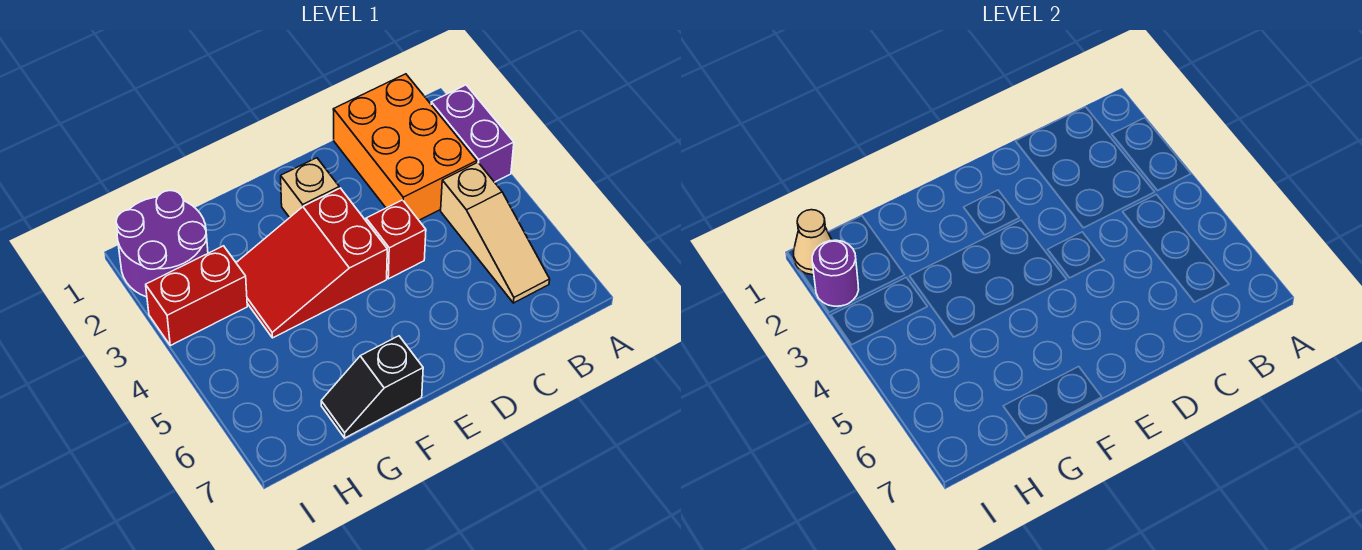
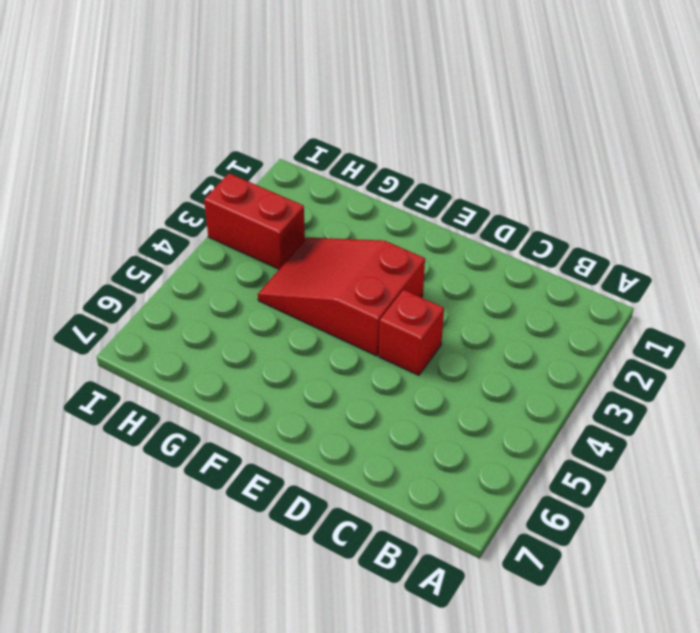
none -> purple brick A2:A3 level 1
none -> orange brick B1:C3 level 1

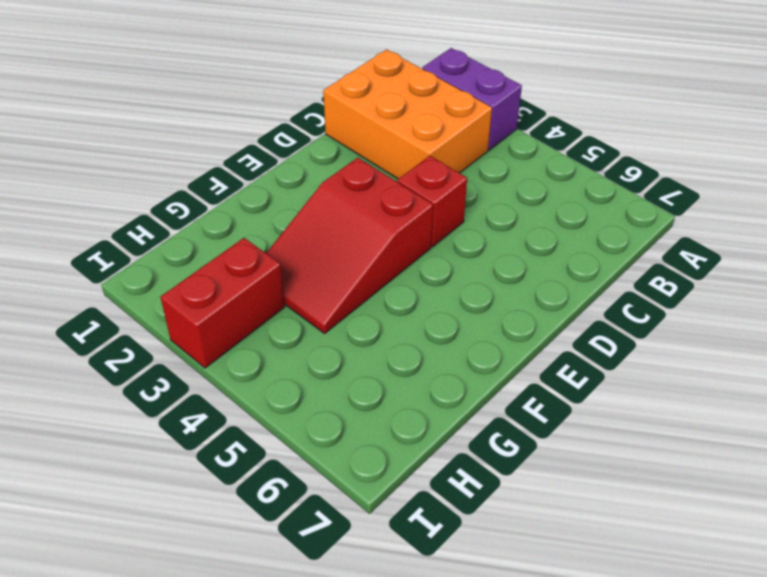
none -> tan slope B4:B6 level 1 top 4
none -> tan brick E2 level 1

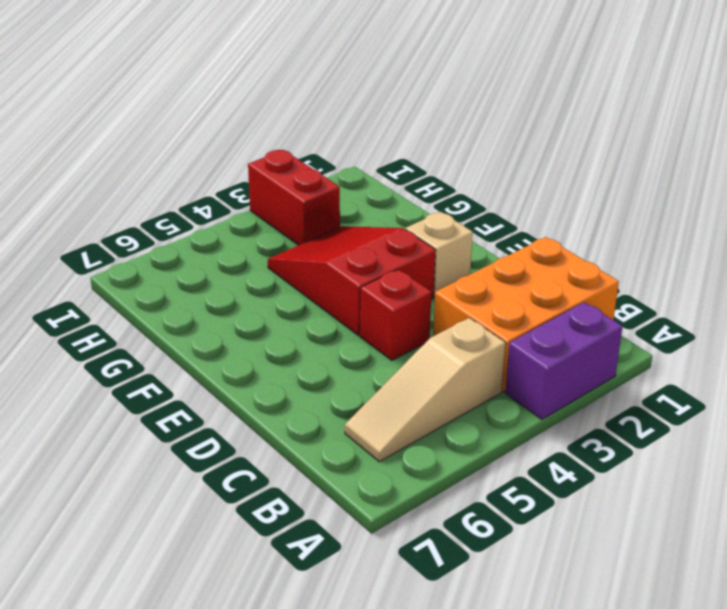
none -> black slope F7:G7 level 1 top F
none -> purple round brick H1:I2 level 1

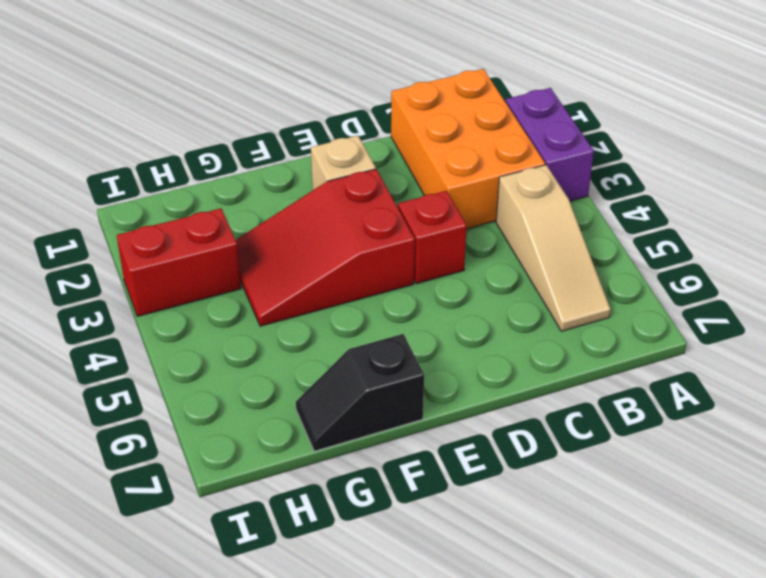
none -> purple round brick H1:I2 level 1
none -> tan cone I1 level 2

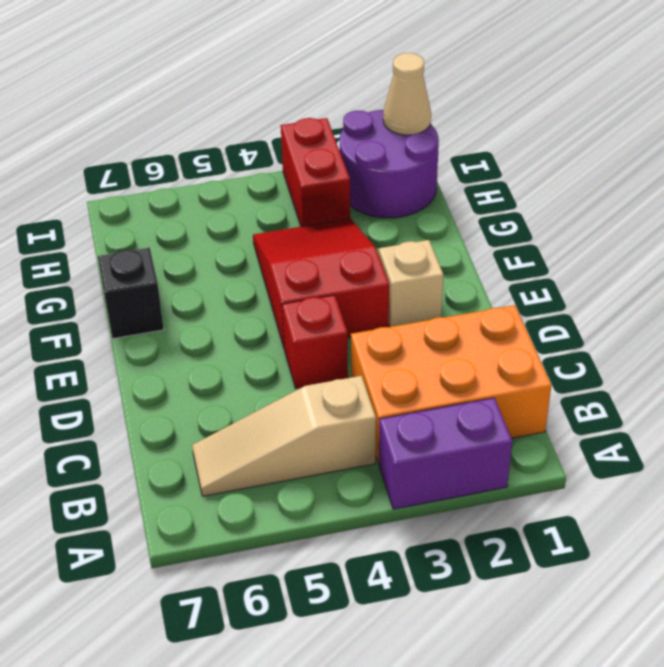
none -> purple round brick I2 level 2

